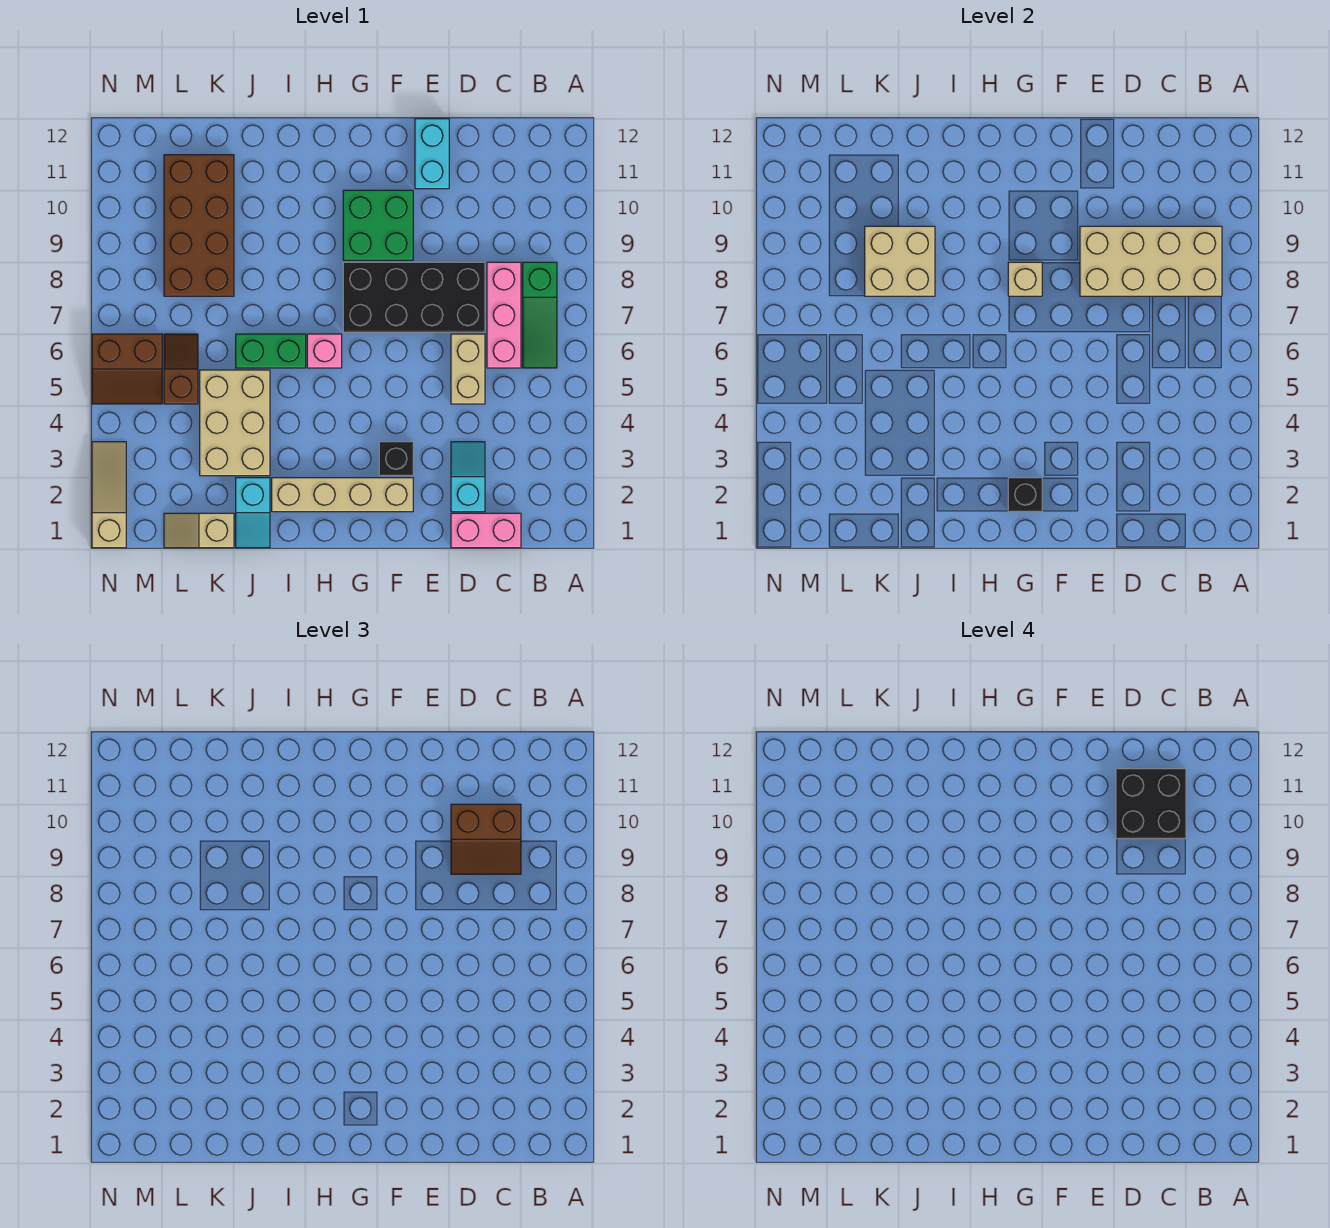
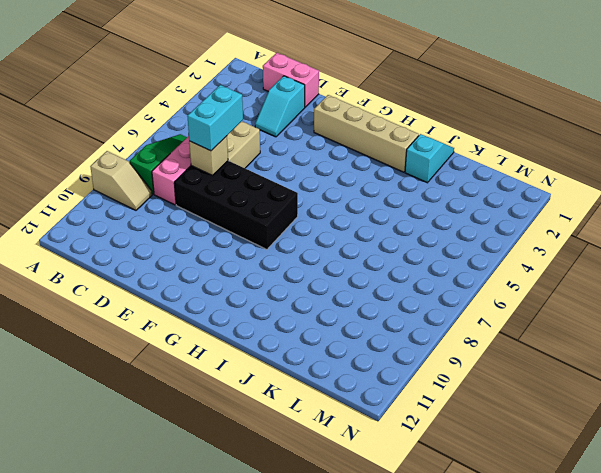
tan slope A9:B9 level 1 top A -> tan slope K1:L1 level 1 top K
cyan brick D6:D7 level 3 -> cyan brick E11:E12 level 1
tan brick D7 level 2 -> tan brick G8 level 2
none -> black brick F3 level 1
none -> green brick F9:G10 level 1
none -> pink brick H6 level 1

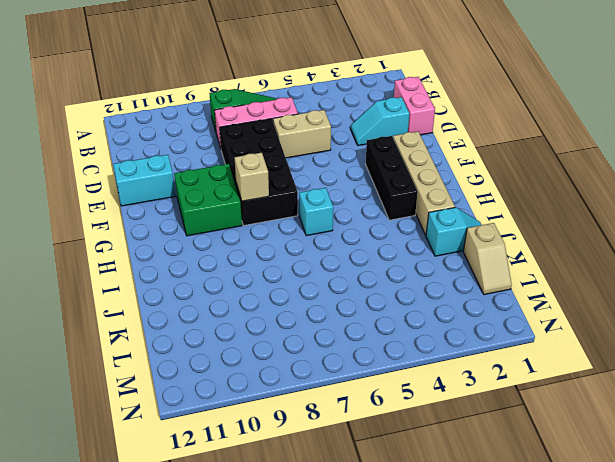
black brick F3:H3 level 1 -> black brick F3 level 1
cyan brick H6 level 1 -> pink brick H6 level 1
none -> green brick I6:J6 level 1
none -> tan brick J3:K5 level 1
none -> brown brick K8:L11 level 1

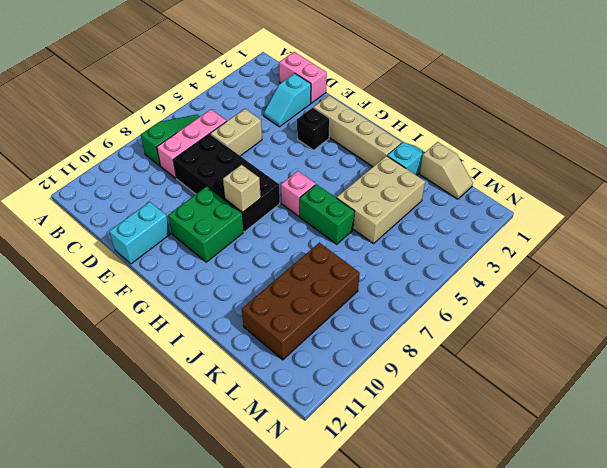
none -> brown slope L5:L6 level 1 top 5
none -> brown slope M5:N6 level 1 top 6
none -> tan slope N1:N3 level 1 top 1

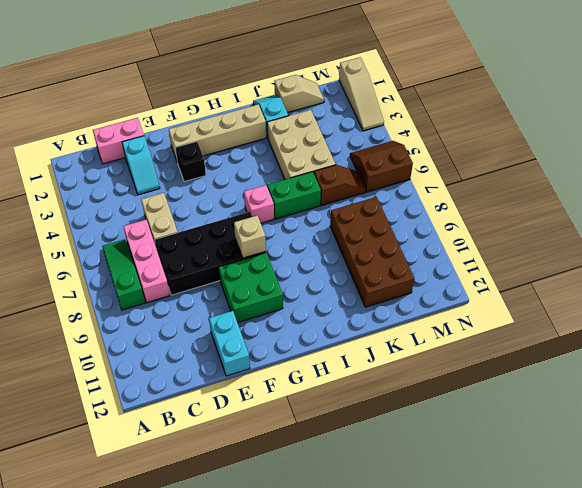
brown slope K6:L6 level 1 top K -> brown slope L5:L6 level 1 top 5
none -> tan brick B8:E9 level 2
none -> black brick G2 level 2
none -> tan brick J8:K9 level 2

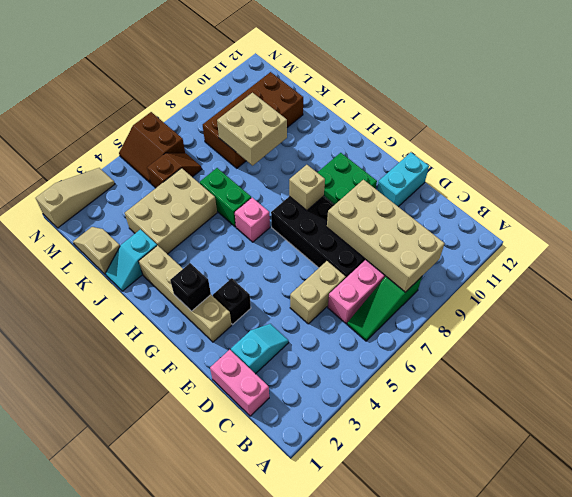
none -> brown slope C9:D10 level 3 top 10
none -> black brick C10:D11 level 4

